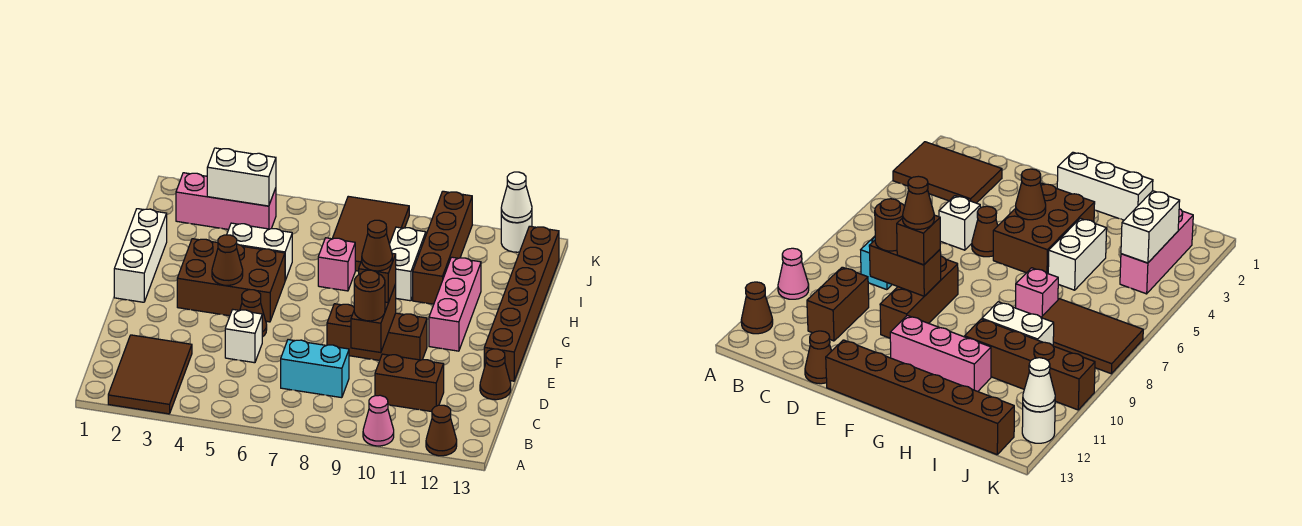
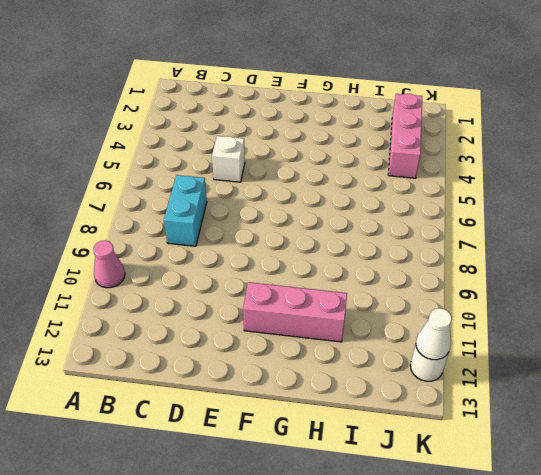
none -> brown tile A2:C3 level 1
none -> brown cone A12 level 1
none -> brown brick C10:C11 level 1

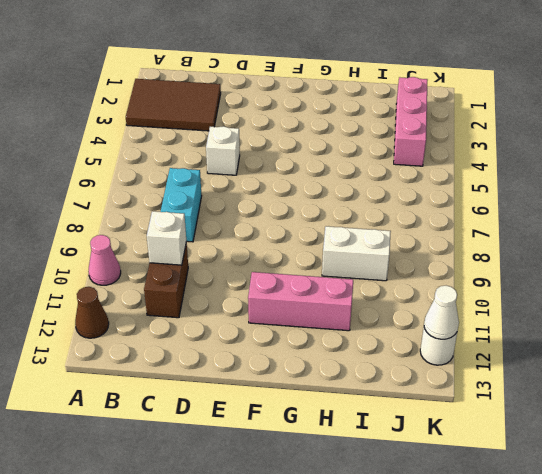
white brick C10 level 2 -> none
none -> brown cone D13 level 1
none -> brown cone E5 level 1
none -> brown brick E8:E10 level 1

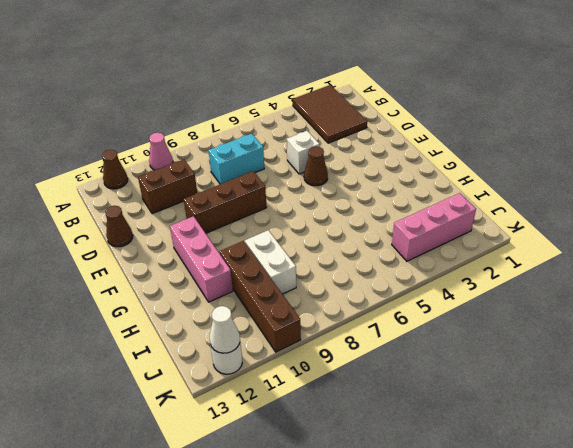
none -> brown brick E13:J13 level 1
none -> white brick F1:H1 level 1
none -> brown brick F3:G5 level 1

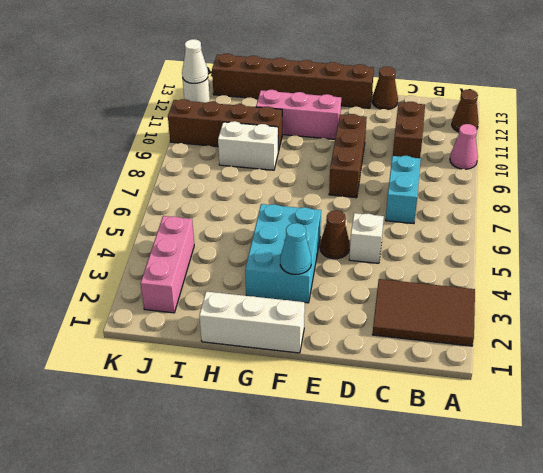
cyan brick F3:G5 level 1 -> brown brick F3:G5 level 1
cyan cone F3 level 2 -> none
none -> white brick H4:H5 level 1
none -> pink brick H7 level 1
none -> brown tile I7:K8 level 1

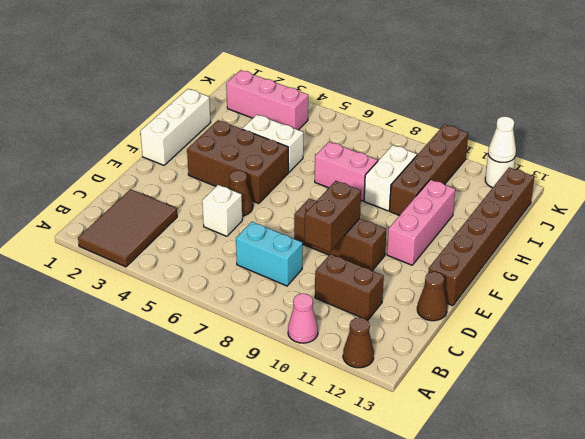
pink brick H7:H8 level 1 -> pink brick H7 level 1
none -> brown tile I7:K8 level 1
none -> brown cone F4 level 2
none -> white brick J3:J4 level 2

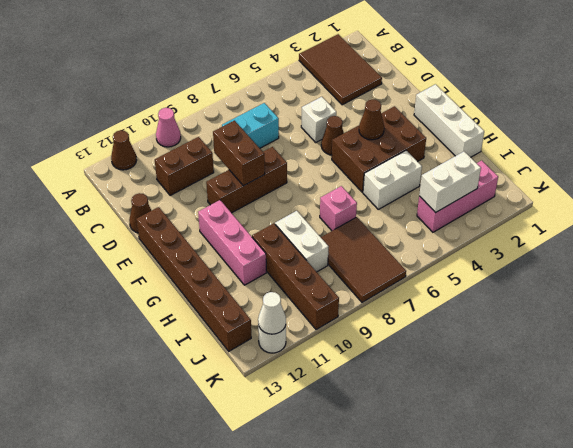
none -> brown round brick D9 level 3
none -> brown brick E9 level 3
none -> brown cone E9 level 4

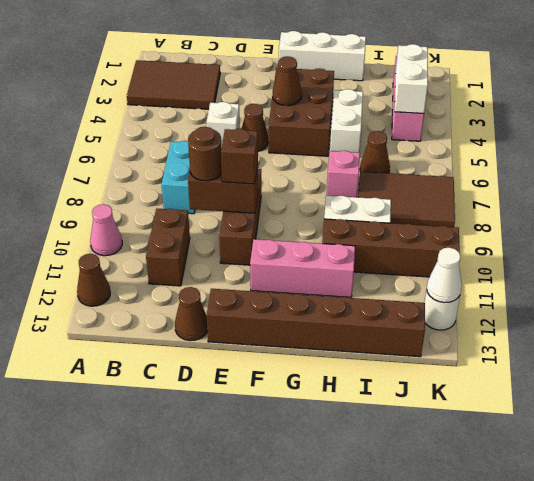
brown cone I6 level 1 -> brown cone E9 level 4

